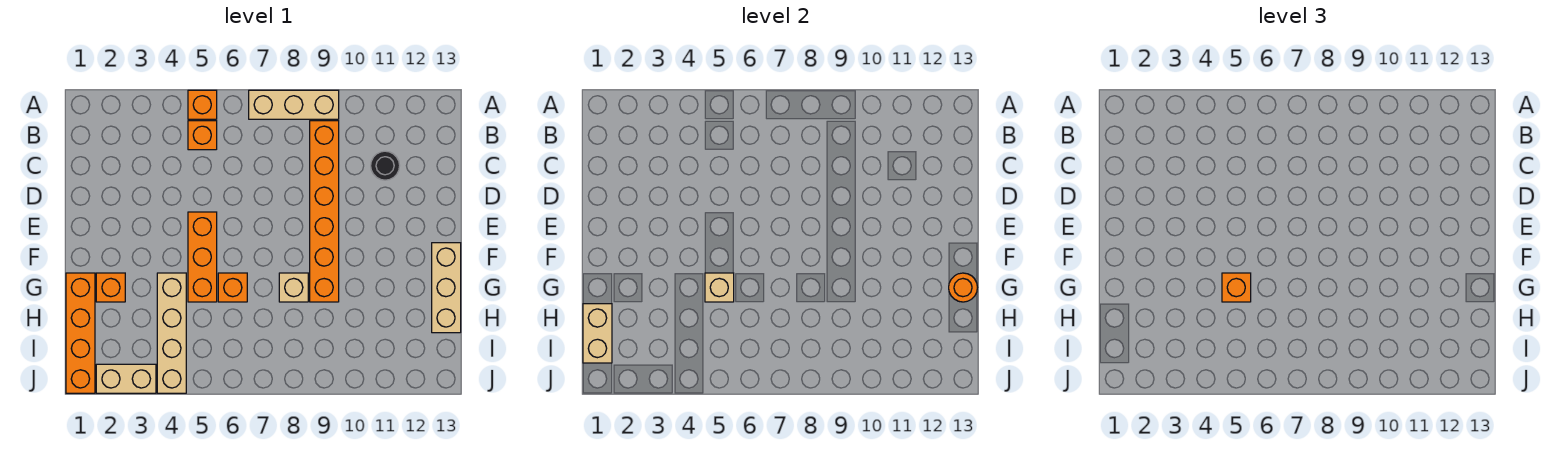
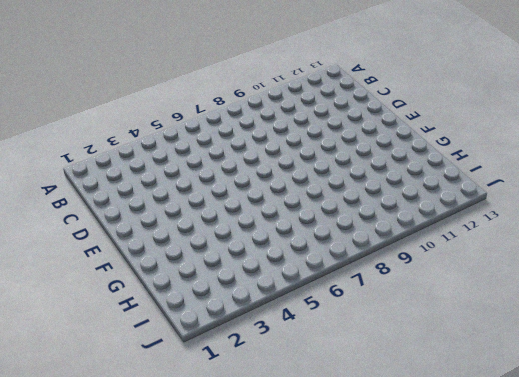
none -> orange brick A5 level 1
none -> tan brick A7:A9 level 1
none -> orange brick B5 level 1

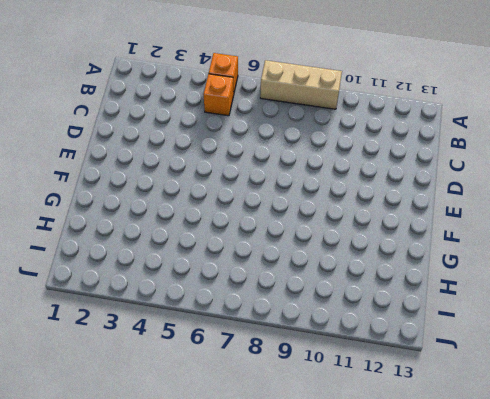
none -> orange brick B9:G9 level 1
none -> black round brick C11 level 1
none -> orange brick E5:G5 level 1

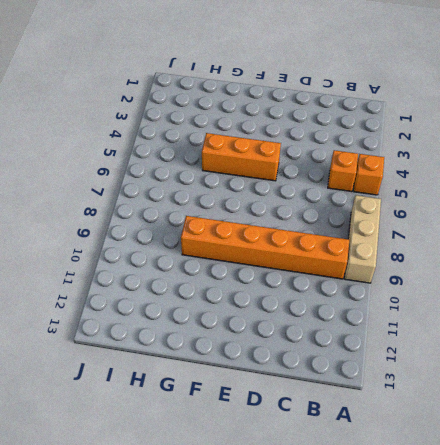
none -> black round brick C11 level 1
none -> tan brick F13:H13 level 1
none -> orange brick G1:J1 level 1

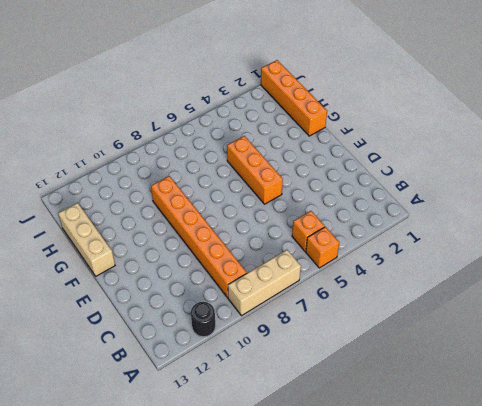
black round brick A11 level 1 -> black round brick C11 level 1
none -> orange brick G2 level 1
none -> tan brick G4:J4 level 1
none -> orange brick G6 level 1

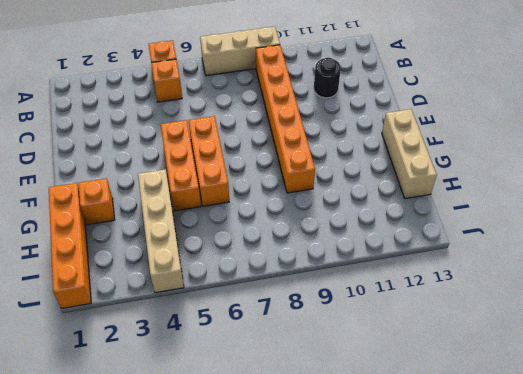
orange brick E6:G6 level 1 -> orange brick G6 level 1
none -> tan brick G8 level 1
none -> tan brick J2:J3 level 1
none -> tan brick G5 level 2

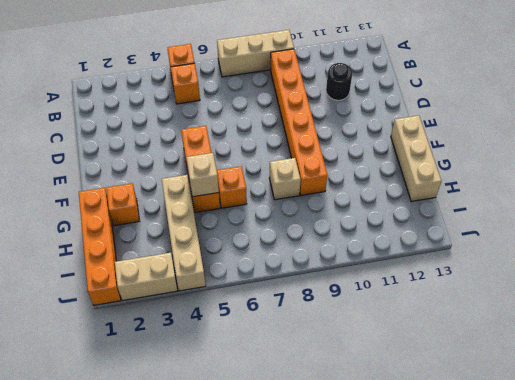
none -> orange round brick G13 level 2
none -> tan brick H1:I1 level 2
none -> orange brick G5 level 3

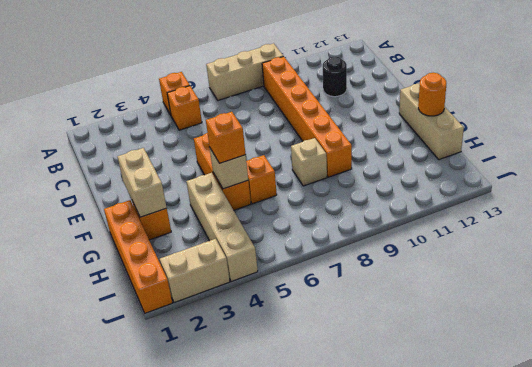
tan brick F2:G2 level 2 -> tan brick H1:I1 level 2

